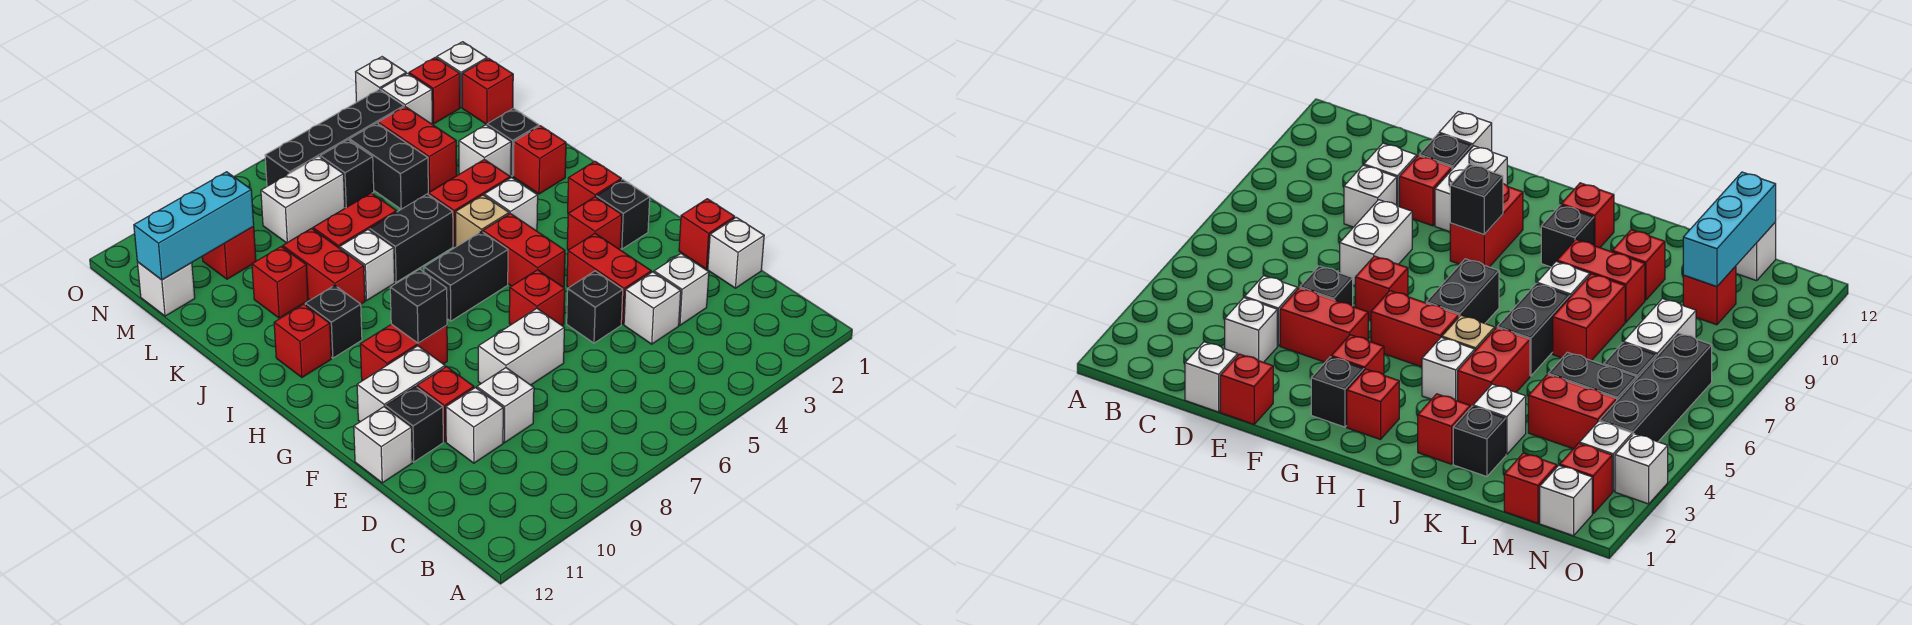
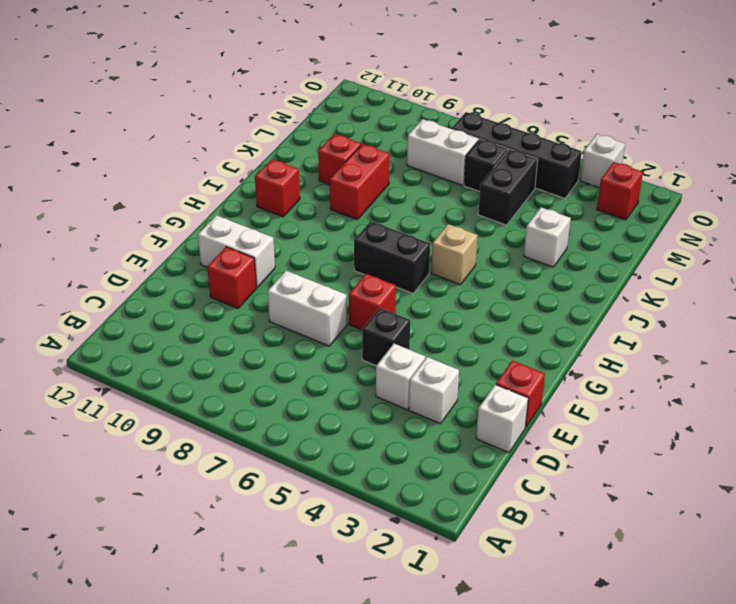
none -> white brick D9 level 1
none -> white brick D10 level 1
none -> red brick E4:F4 level 1
none -> black brick E11 level 1

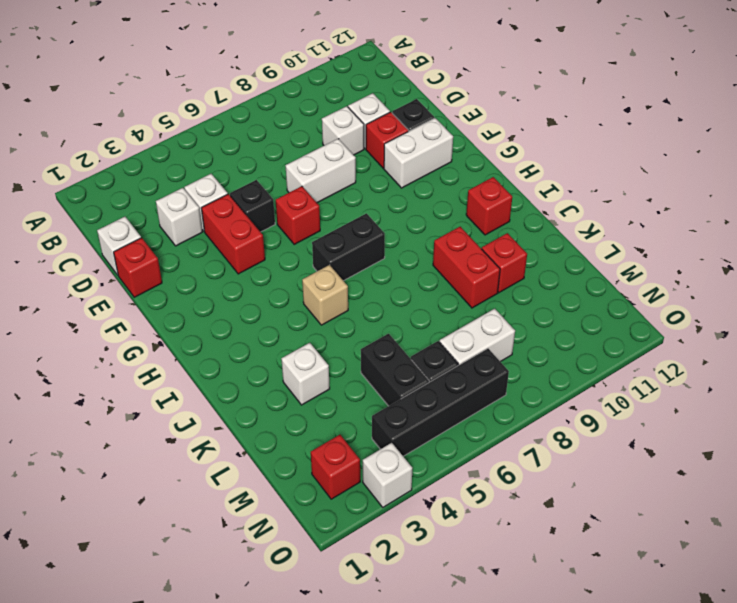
none -> white brick E12 level 1
none -> black brick G2 level 1
none -> red brick G3 level 1
none -> red brick G5:H5 level 1

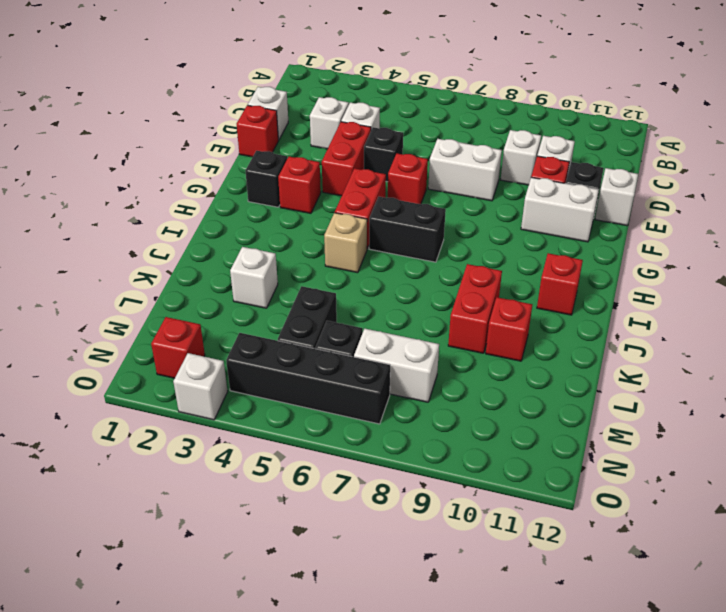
none -> red brick G9:G10 level 1
none -> red brick H2 level 1
none -> white brick I4 level 1
none -> black brick I10 level 1

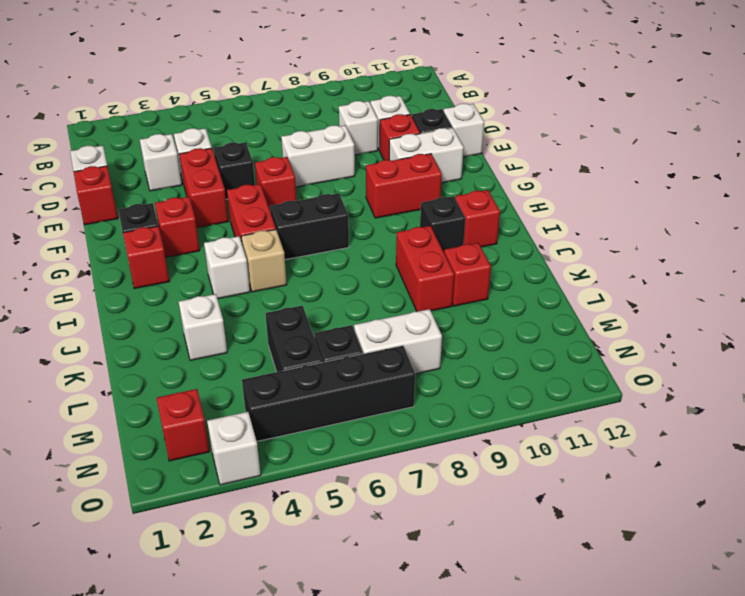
none -> red brick J2 level 1
none -> red brick J4:J5 level 1
none -> black brick J6:J7 level 1
none -> white brick J8 level 1

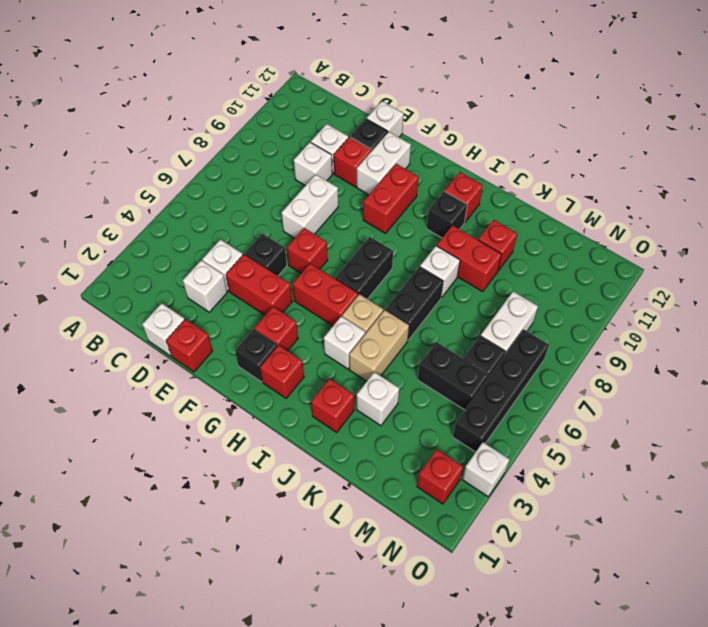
tan brick J4:J5 level 1 -> red brick J4:J5 level 1
none -> black brick K2 level 1
none -> red brick K7:K8 level 1
none -> red brick L4:M4 level 1
none -> red brick M1 level 1

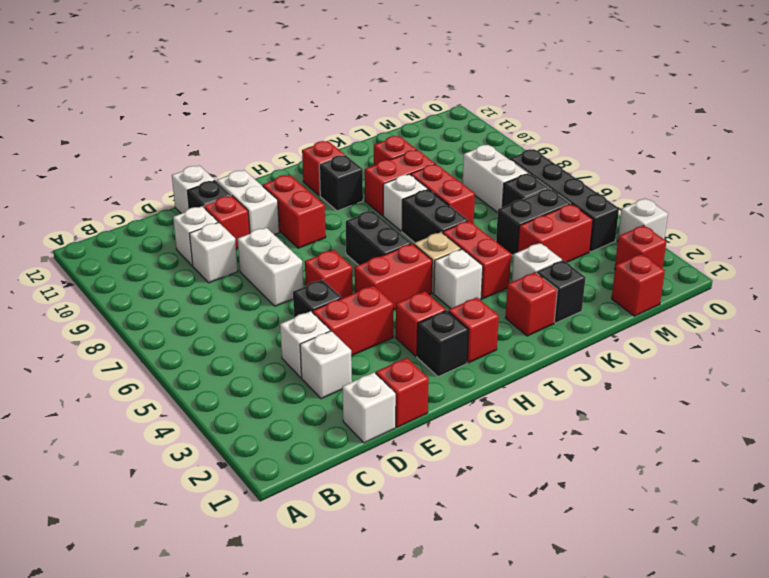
none -> red brick M10 level 1
none -> white brick M12 level 1
none -> white brick N1 level 1
none -> white brick N3 level 1

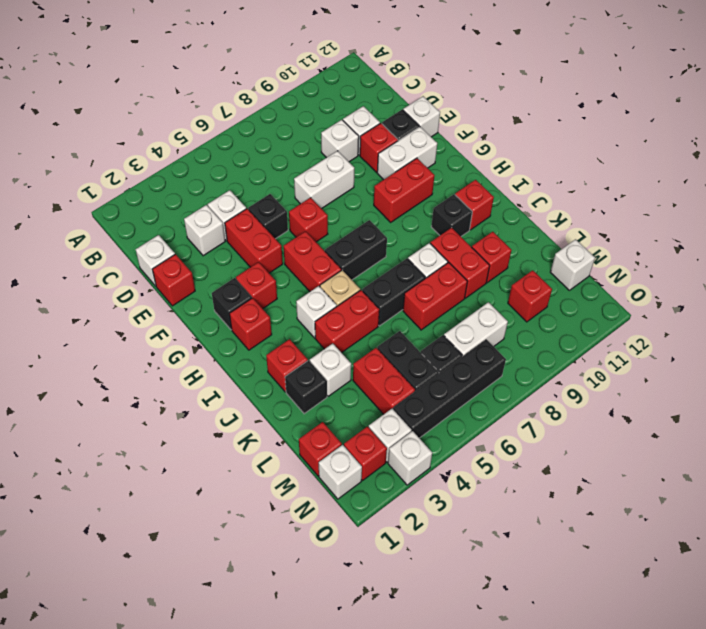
none -> black brick G9 level 2
none -> cyan brick M10:M12 level 2

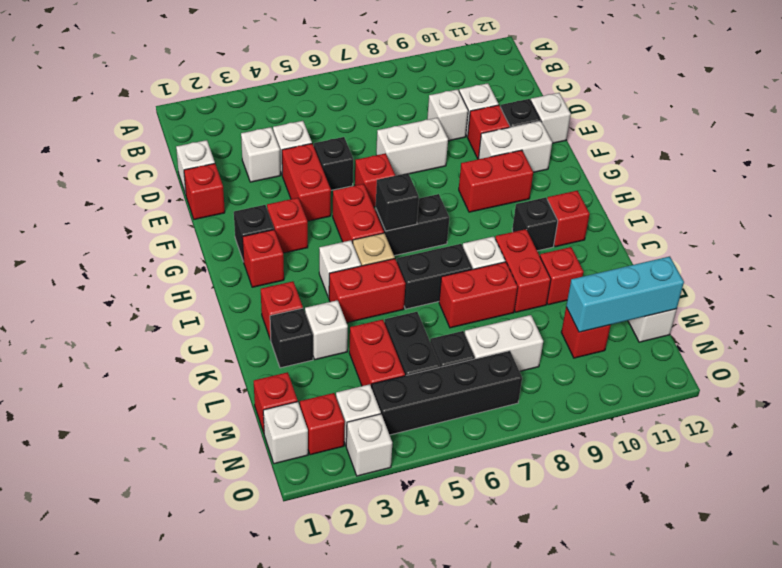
black brick H6 level 2 -> black brick G9 level 2

